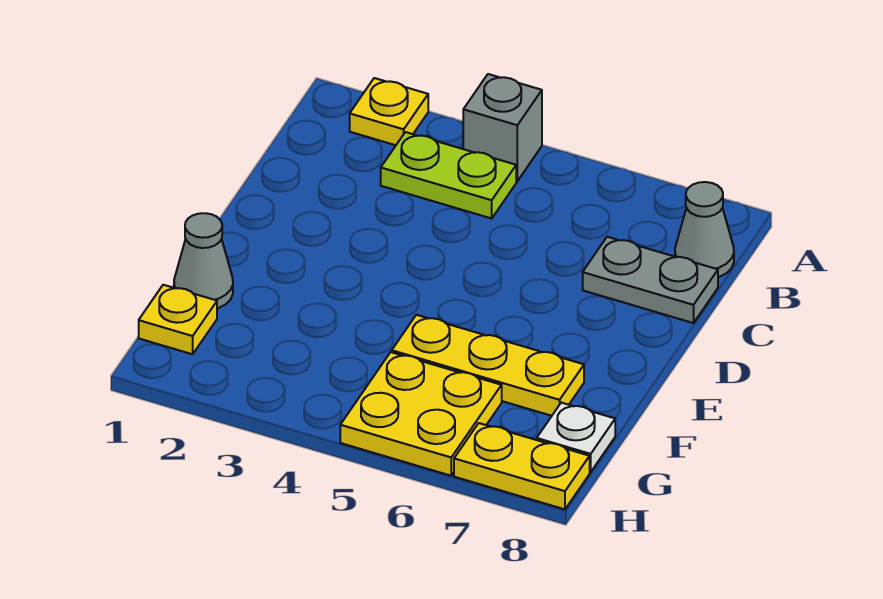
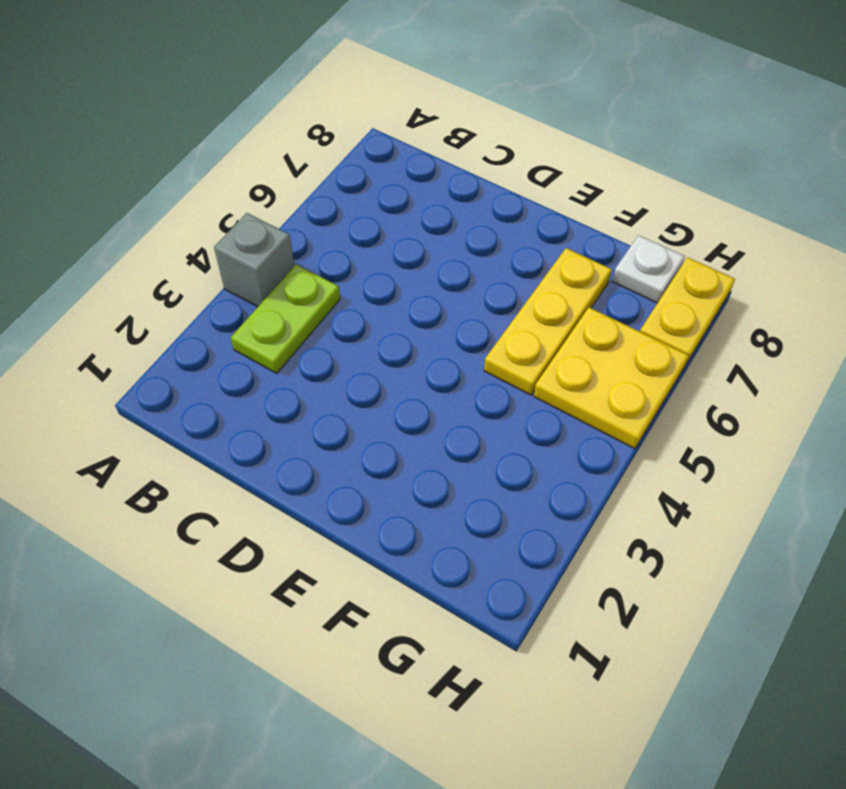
none -> yellow plate A2 level 1
none -> grey cone B8 level 1

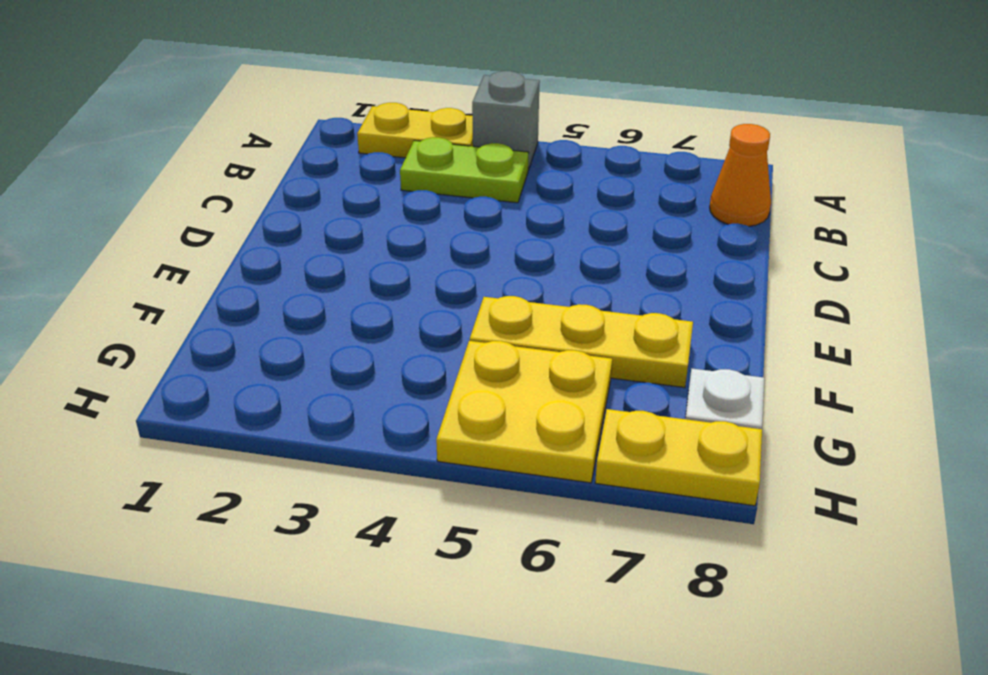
yellow plate A2:A3 level 1 -> yellow plate A2 level 1
orange cone B8 level 1 -> grey cone B8 level 1
none -> grey plate C7:C8 level 1
none -> grey cone F1 level 1

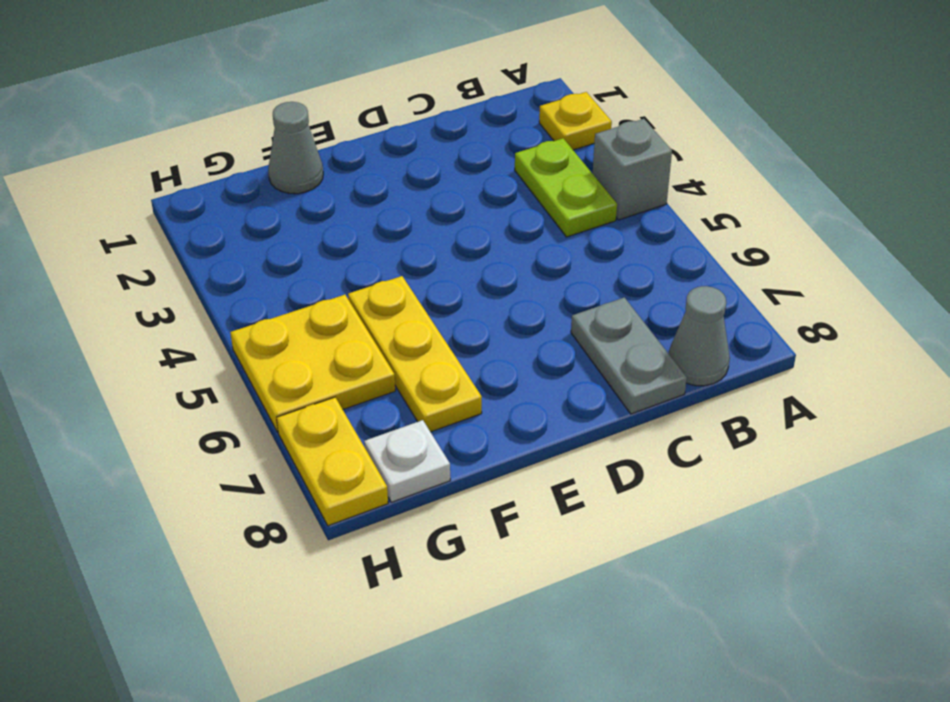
none -> yellow plate G1 level 1

